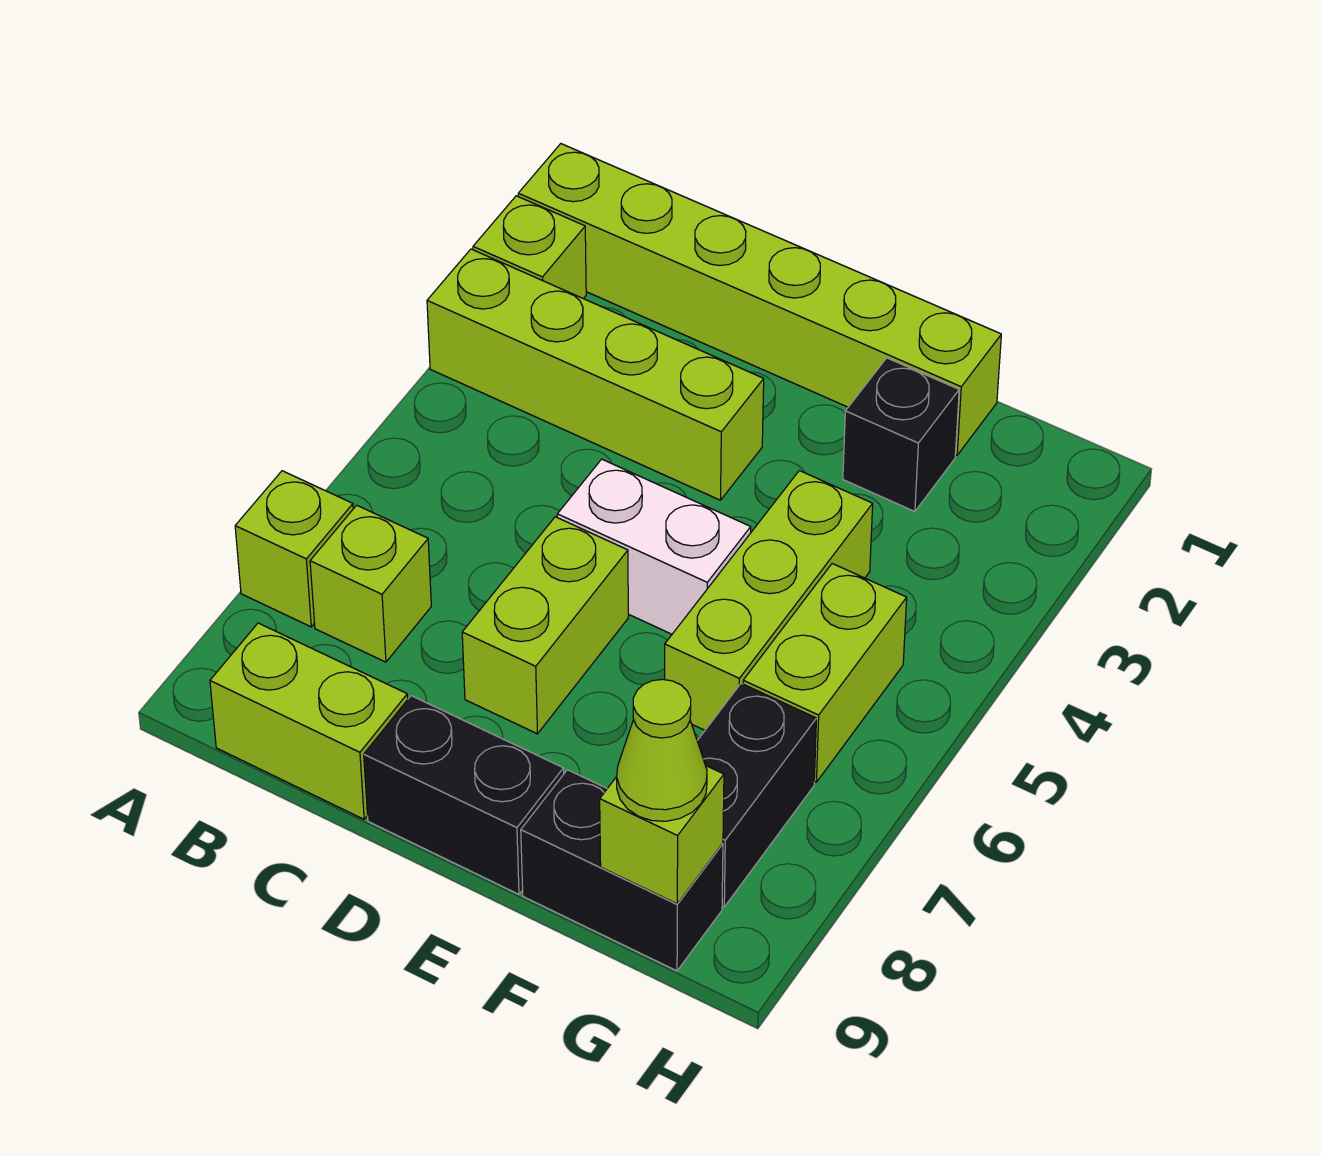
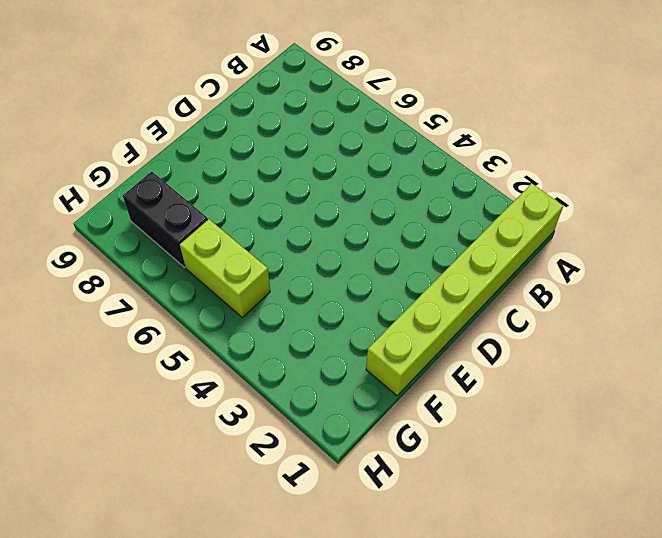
none -> lime brick A2 level 1
none -> lime brick A3:D3 level 1
none -> lime brick A7 level 1

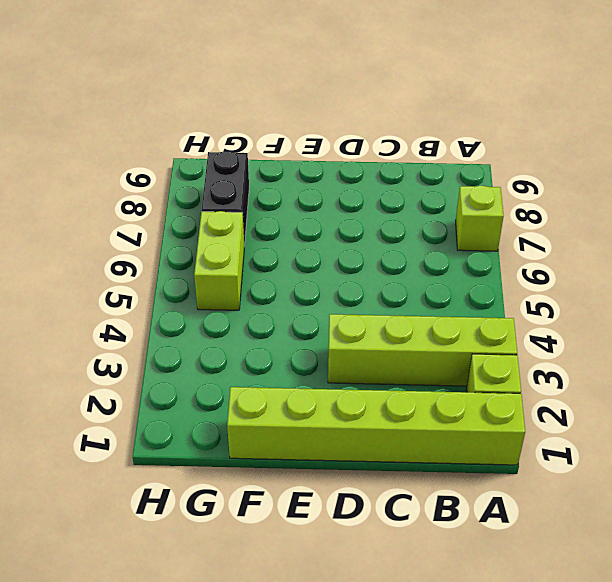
none -> lime brick B7 level 1
none -> lime brick B9:C9 level 1
none -> white brick D5:E5 level 1

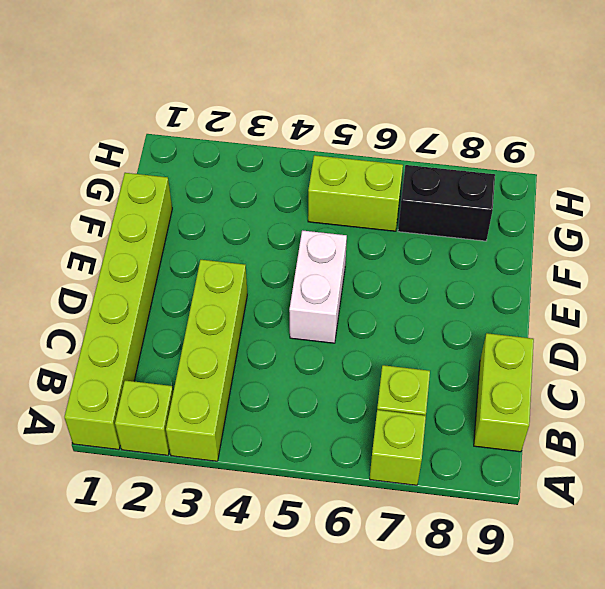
none -> lime brick D6:D7 level 1
none -> black brick D9:E9 level 1
none -> black brick F2 level 1

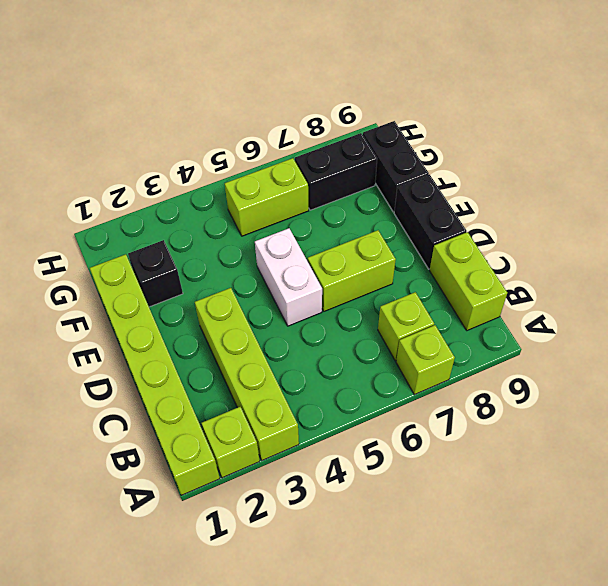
none -> lime brick F4:F6 level 1
none -> lime brick G9 level 2
none -> lime cone G9 level 3

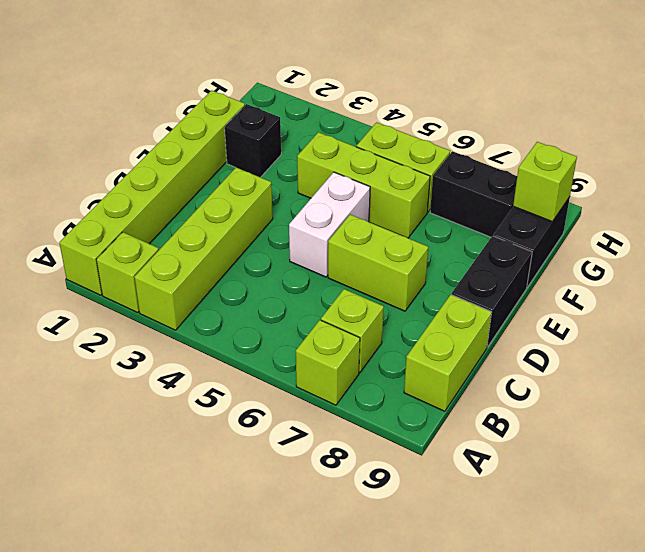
none -> lime cone G9 level 3

